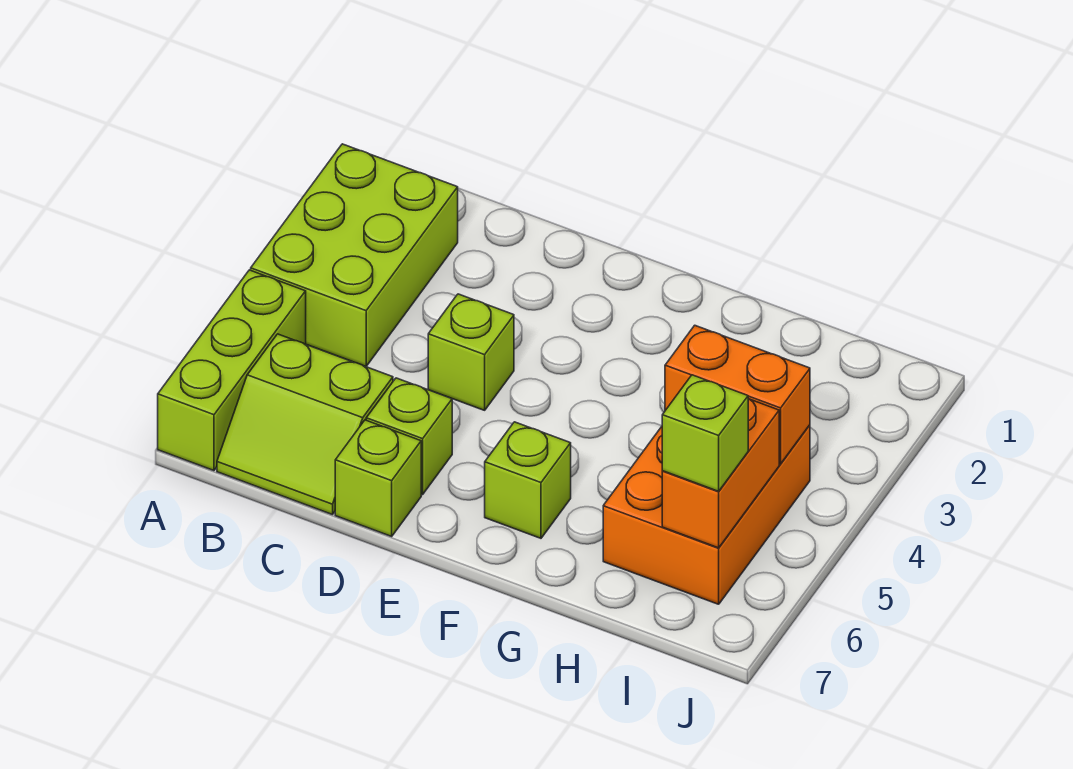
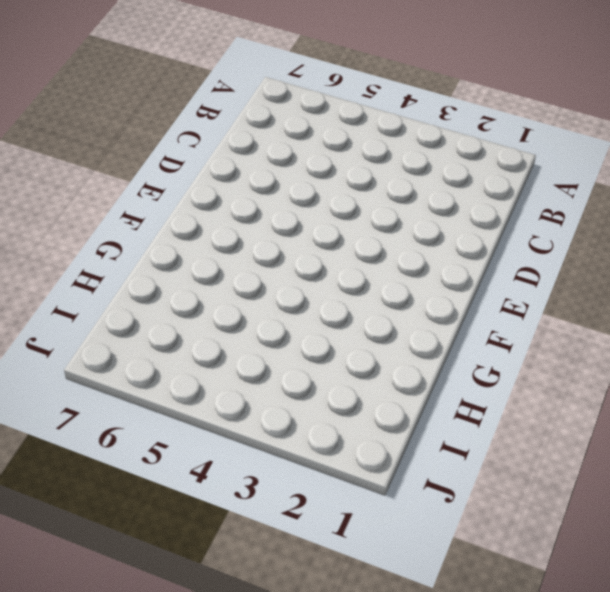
none -> lime brick A2:B4 level 1
none -> lime brick A5:A7 level 1

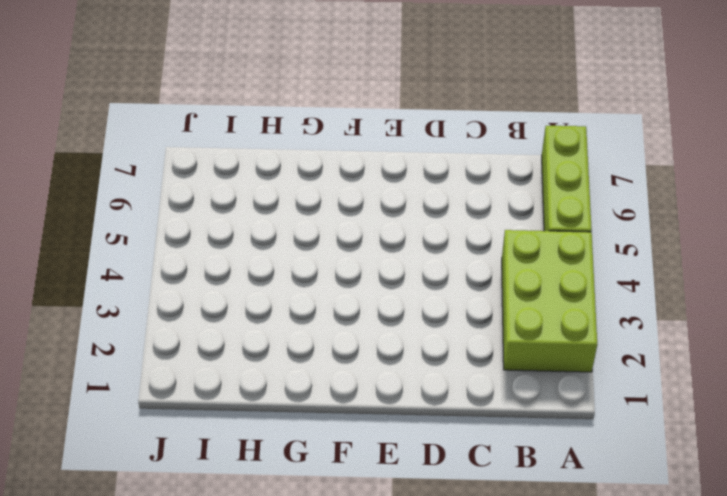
none -> lime slope B6:C7 level 1 top 6
none -> lime brick D4 level 1

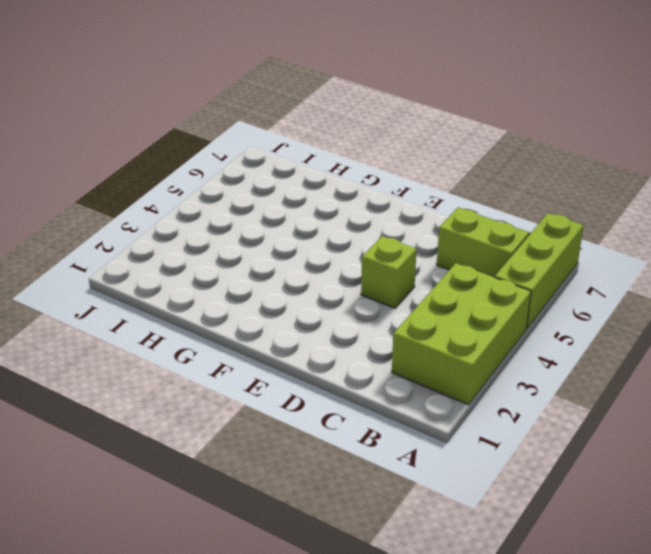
none -> lime brick D6 level 1
none -> lime brick D7 level 1

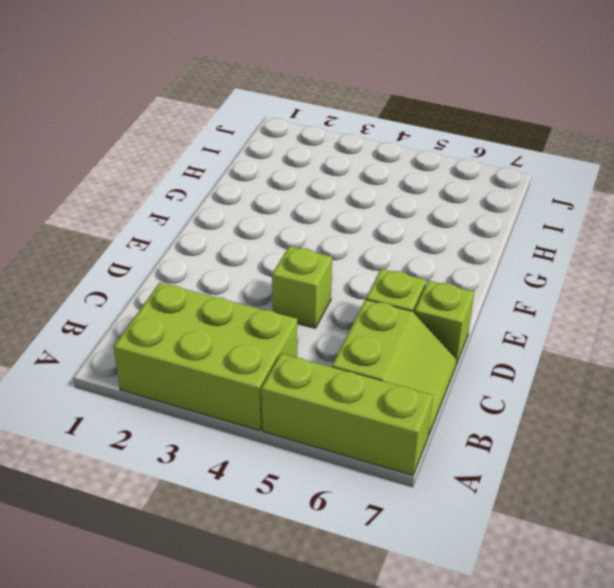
none -> lime brick F6 level 1
none -> orange brick H4:I6 level 1

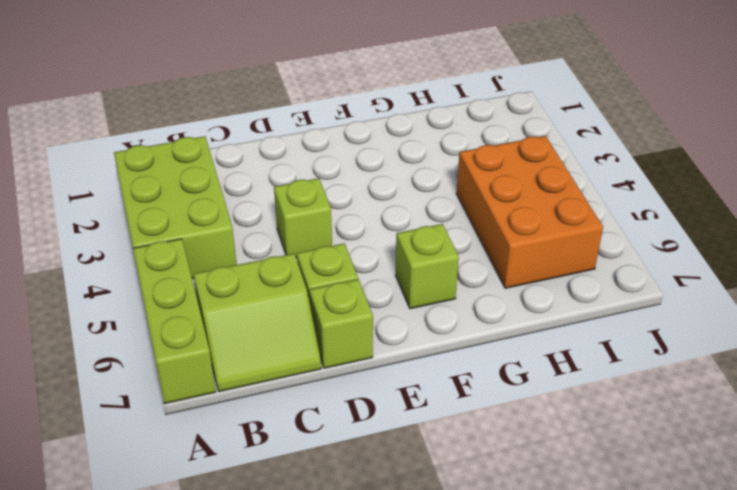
none -> orange brick H4:I4 level 2
none -> orange brick I5:I6 level 2

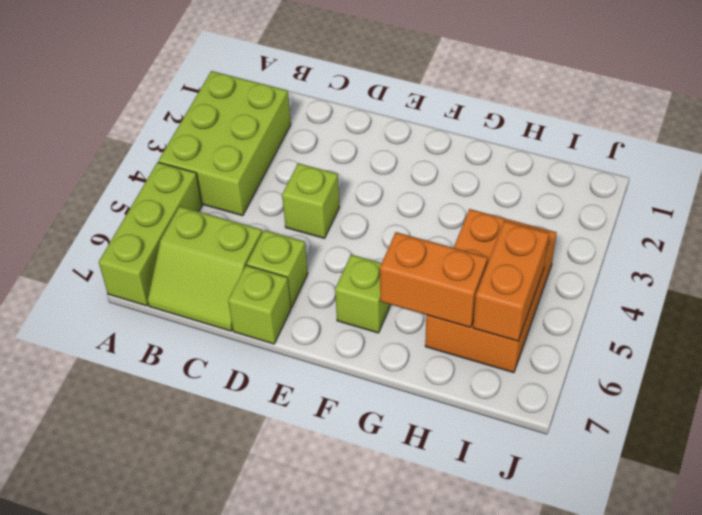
orange brick G6:H6 level 2 -> orange brick H4:I4 level 2
none -> lime brick I6 level 3

